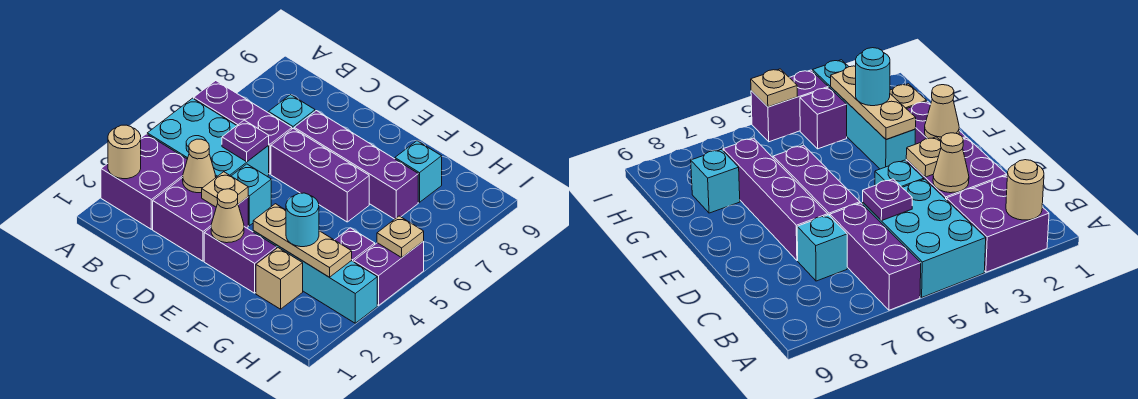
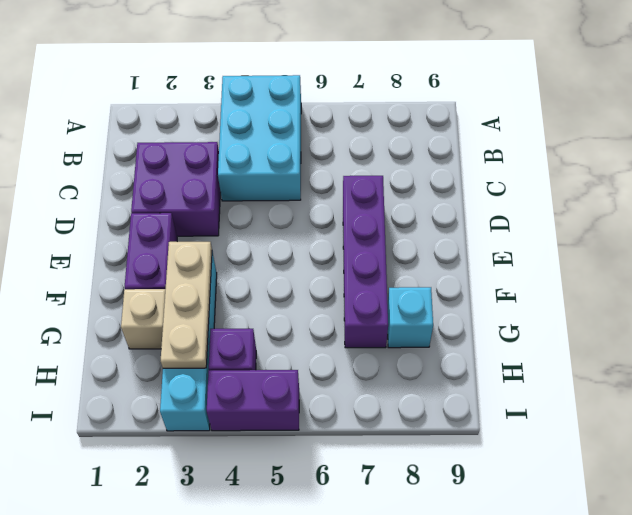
none -> purple brick A2:B3 level 1
none -> purple brick A6:C6 level 1
none -> cyan brick C7 level 1

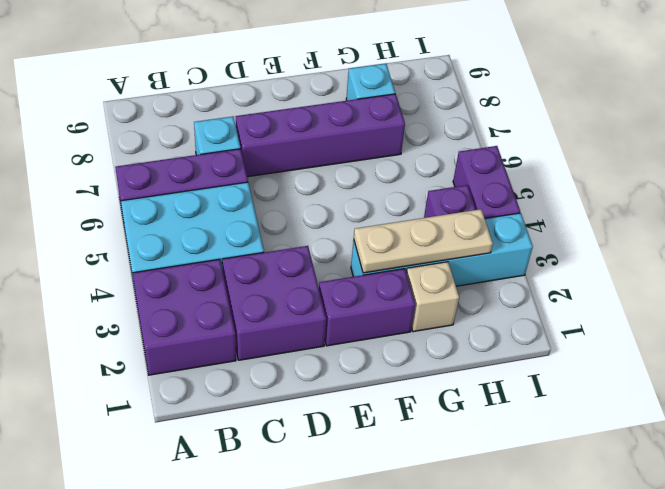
none -> cyan brick D4 level 1
none -> purple brick D6:F6 level 1
none -> tan round brick A2 level 2

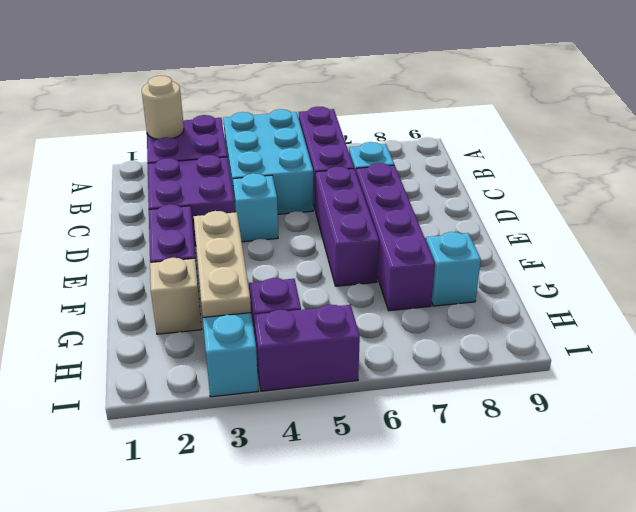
none -> tan cone C3 level 2
none -> purple plate C5 level 2
none -> tan plate D3 level 2

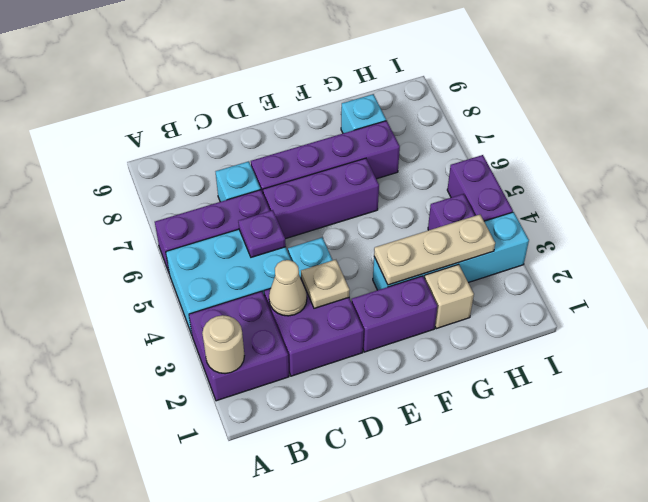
none -> tan cone E2 level 2
none -> tan plate I5 level 2
none -> cyan round brick G3 level 3

